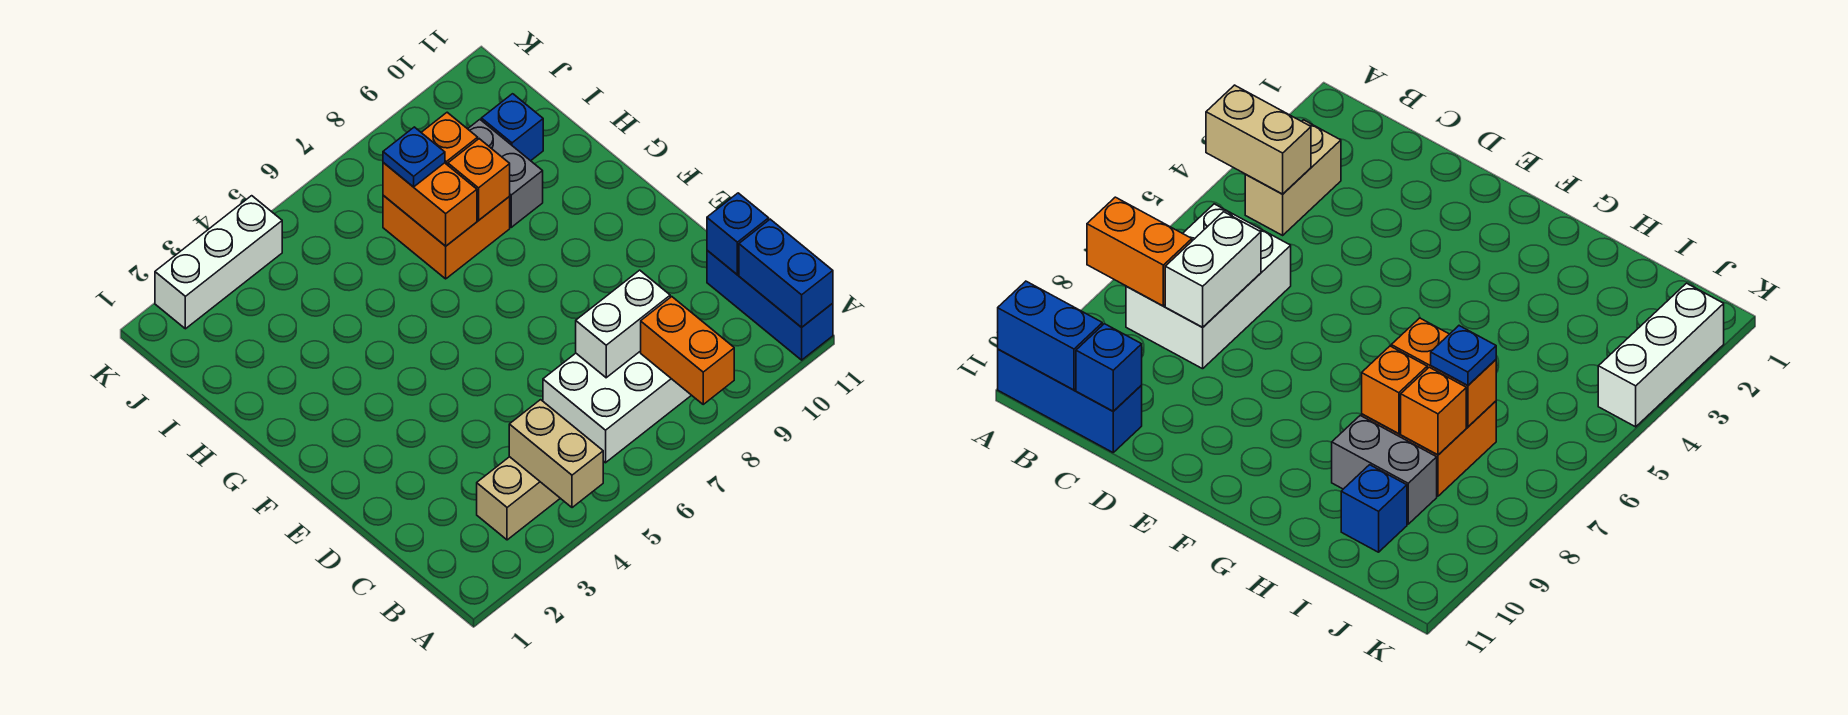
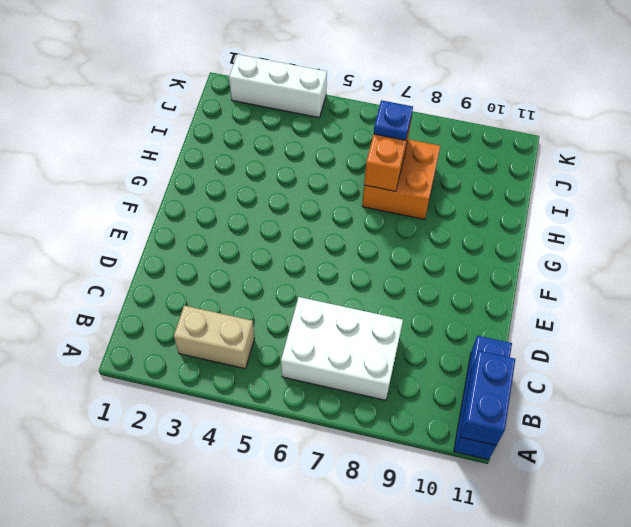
none -> grey brick H9:I9 level 1
none -> blue brick I10 level 1
none -> tan brick A4:B4 level 2

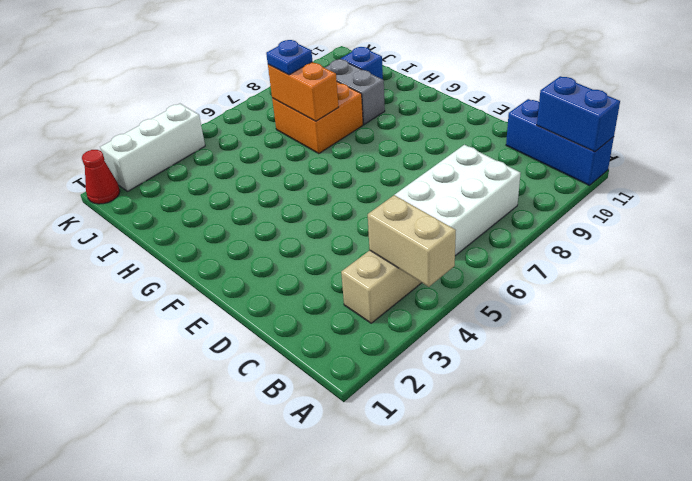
red cone K1 level 1 -> none
none -> orange brick A8:B8 level 2
none -> white brick C7:C8 level 2
none -> blue brick C11 level 2

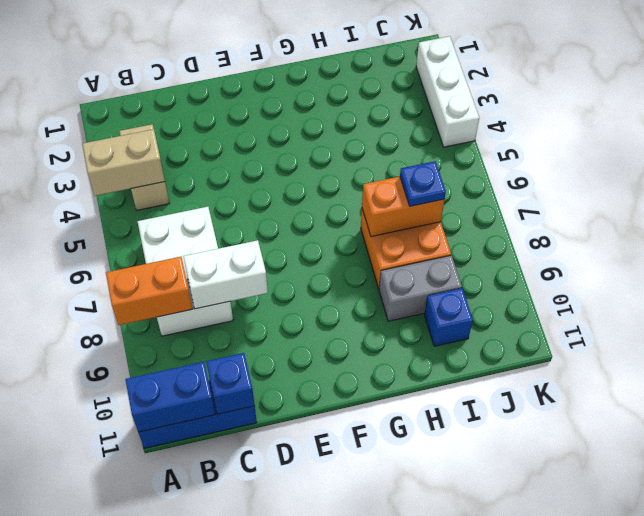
white brick C8:D8 level 2 -> white brick C7:C8 level 2
none -> orange brick H8 level 2
none -> orange brick I8 level 2

